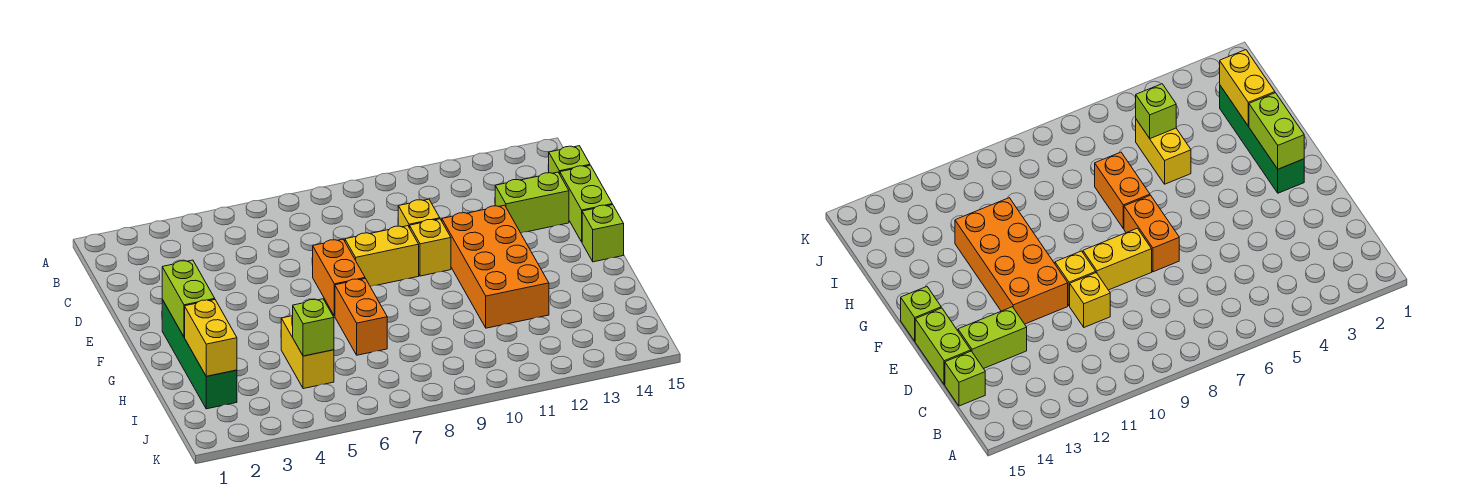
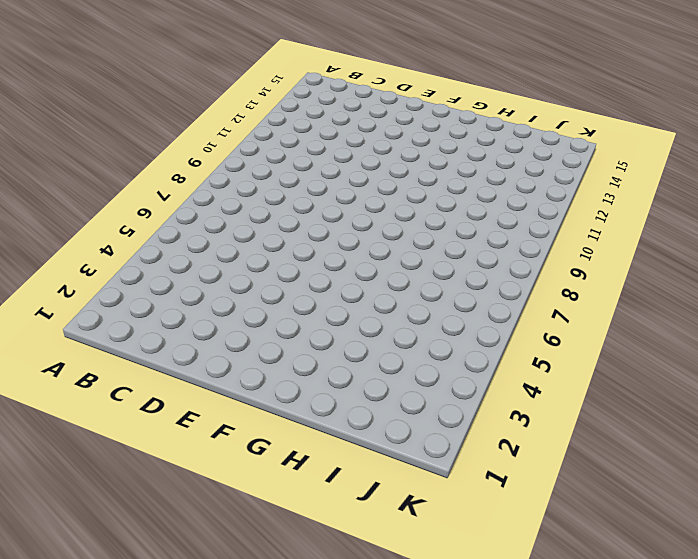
none -> lime brick C15 level 1
none -> yellow brick D10 level 1
none -> lime brick D13:D14 level 1

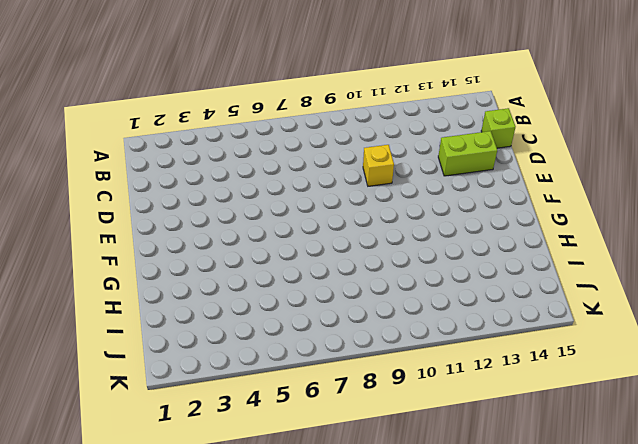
none -> lime brick D15:E15 level 1
none -> orange brick E7:F7 level 1
none -> yellow brick E8:E9 level 1

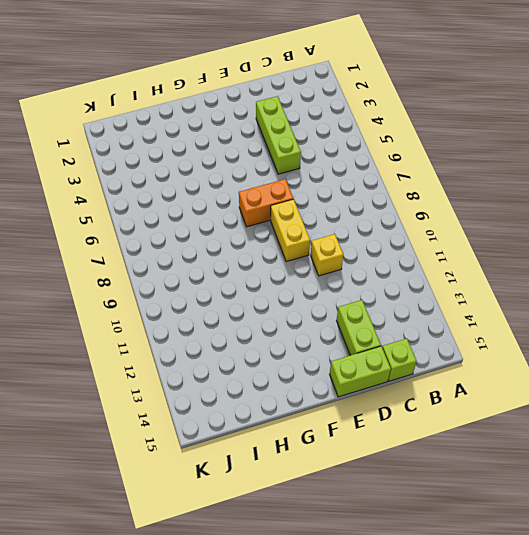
lime brick D3:D5 level 1 -> none
none -> yellow brick E10 level 1
none -> orange brick E11:H12 level 1
none -> green brick F2:I2 level 1

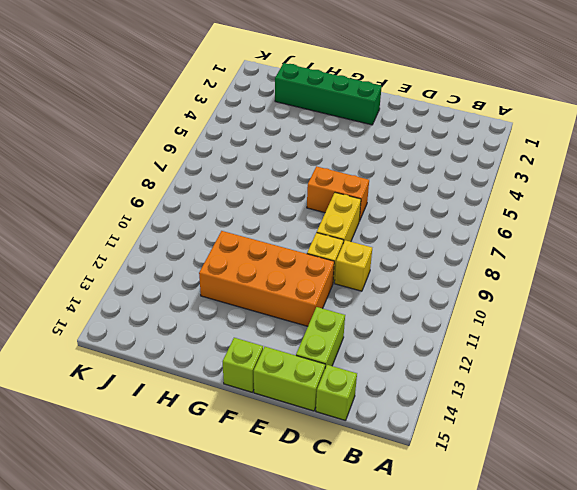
none -> orange brick G7:H7 level 1
none -> yellow brick H5:I5 level 1
none -> lime brick F2:G2 level 2

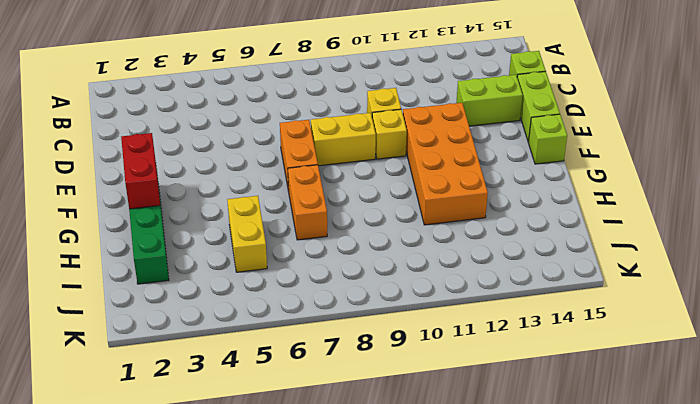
red brick F2:G2 level 2 -> lime brick F2:G2 level 2
none -> yellow brick H2:I2 level 2
none -> lime brick I5 level 2

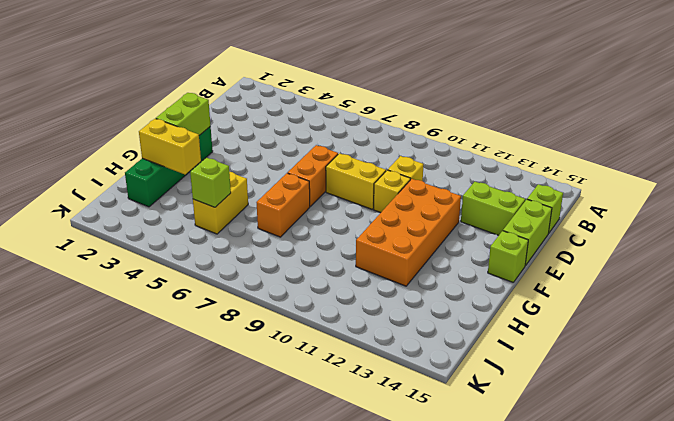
yellow brick H2:H3 level 2 -> yellow brick H2:I2 level 2

